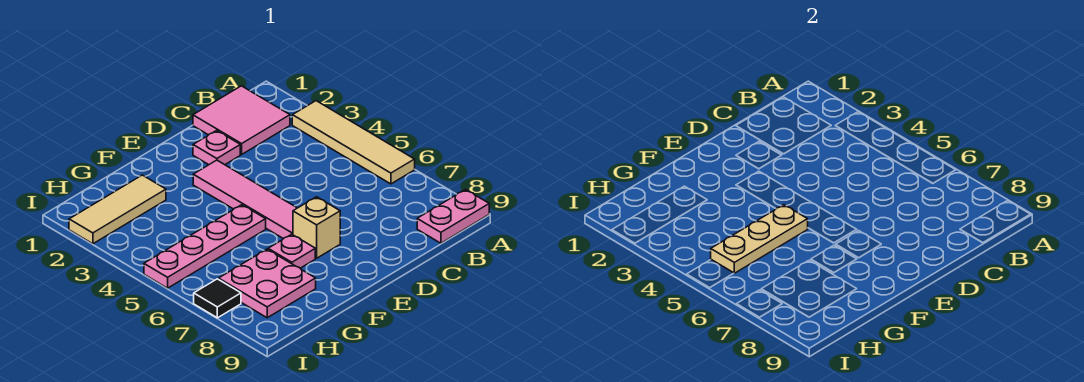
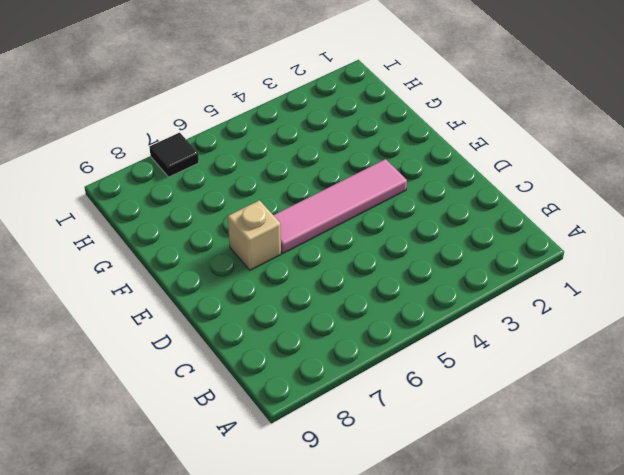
none -> tan tile A3:A6 level 1
none -> pink plate A9:B9 level 1
none -> pink tile B1:C2 level 1

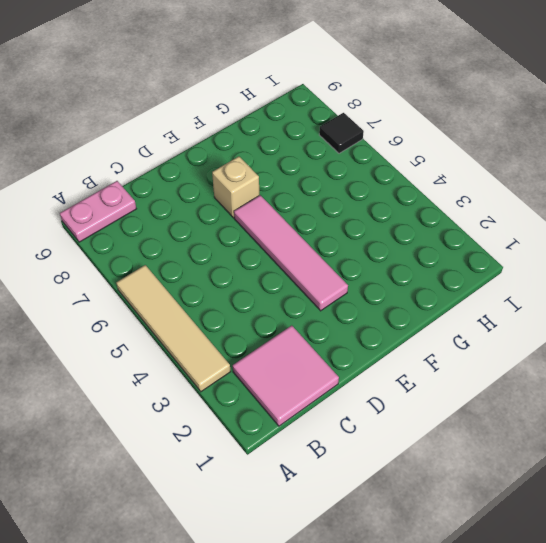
none -> pink plate D2 level 1
none -> pink plate F5:I5 level 1
none -> pink plate F7 level 1

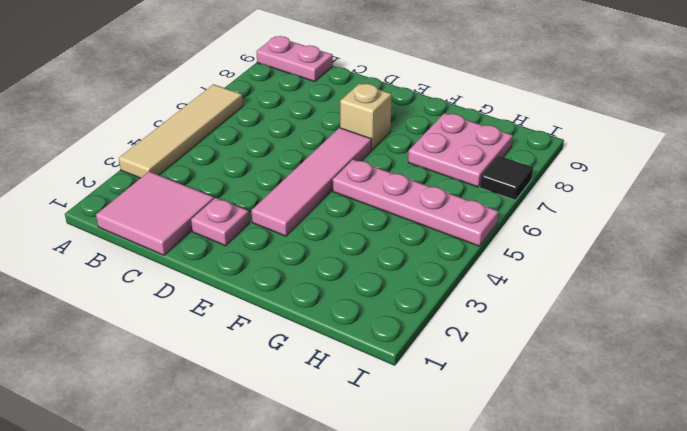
none -> pink plate F7 level 1
none -> tan tile G2:I2 level 1
none -> tan plate F5:H5 level 2

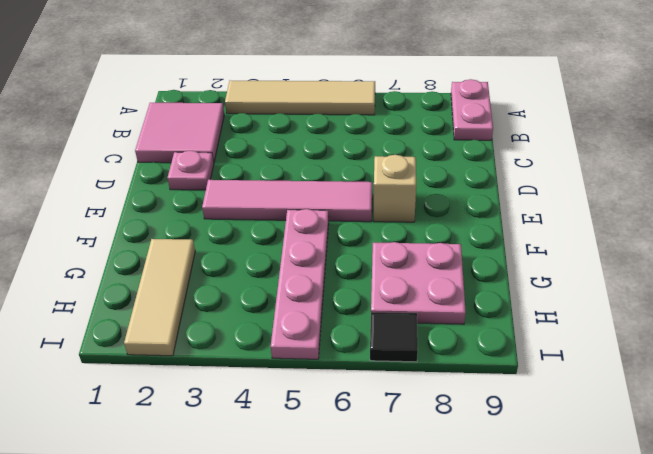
none -> pink plate F7 level 1
none -> tan plate F5:H5 level 2

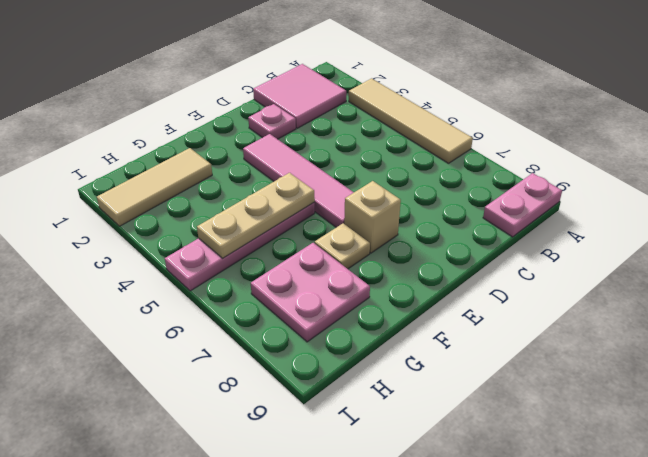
tan plate F7 level 1 -> pink plate F7 level 1
none -> black tile I7 level 1

